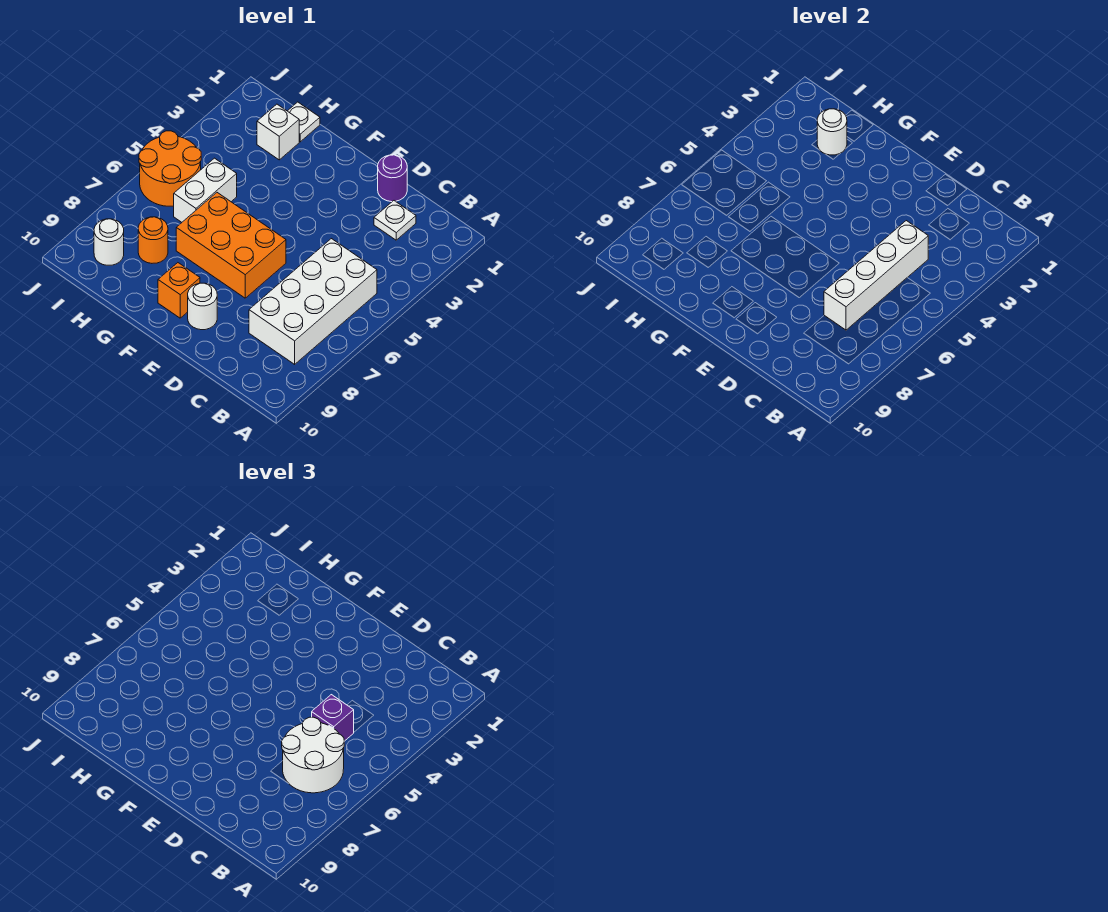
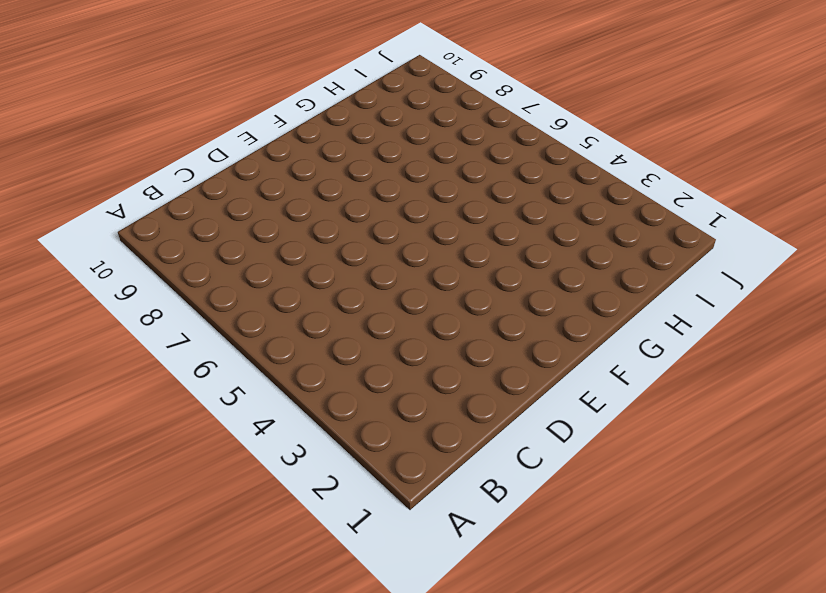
none -> white brick B5:C8 level 1
none -> white plate C2 level 1
none -> purple round brick D1 level 1

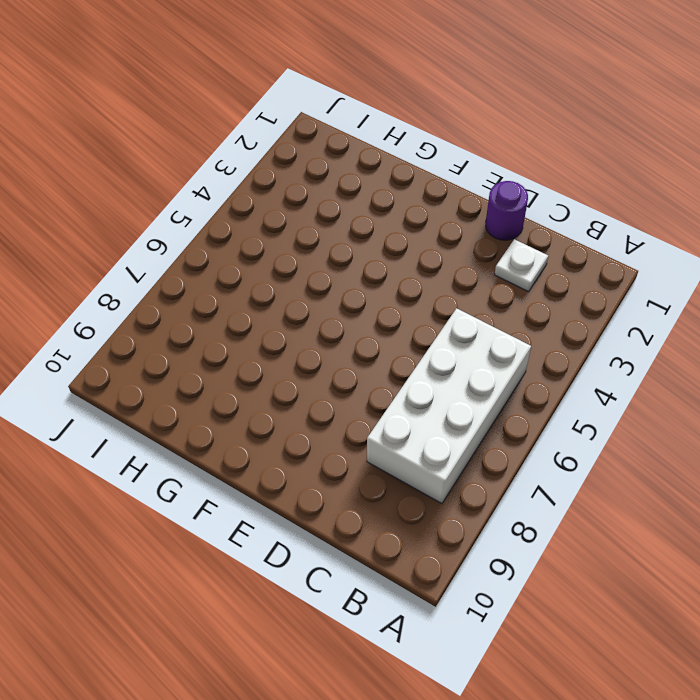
none -> orange brick E6:G7 level 1
none -> white round brick E9 level 1
none -> orange brick F9 level 1

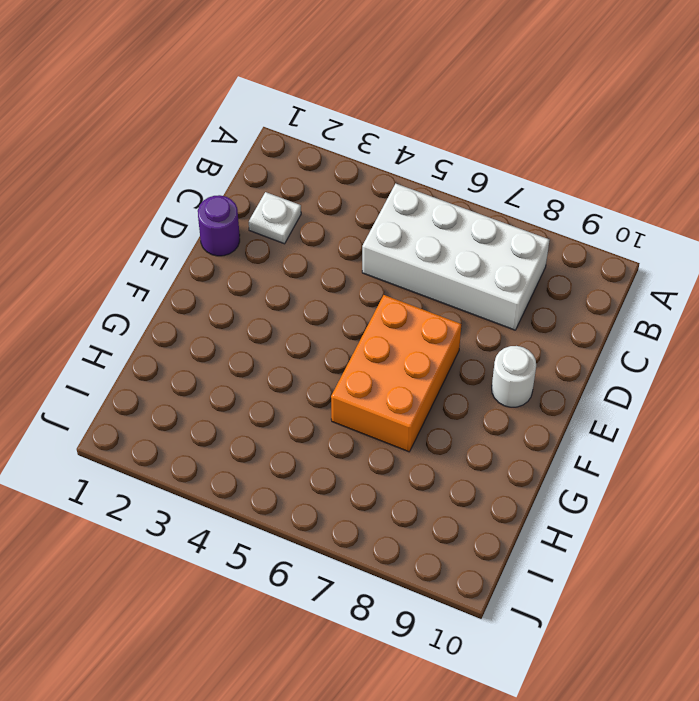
none -> orange brick F9 level 1
none -> white plate H1 level 1
none -> white brick H2 level 1

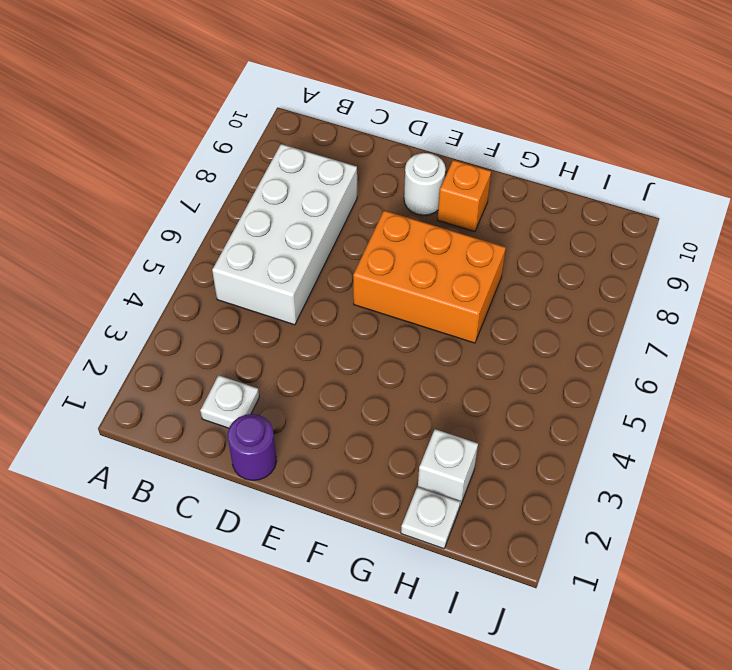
none -> white brick H5:H6 level 1
none -> orange round brick H8 level 1
none -> orange round brick I5:J6 level 1

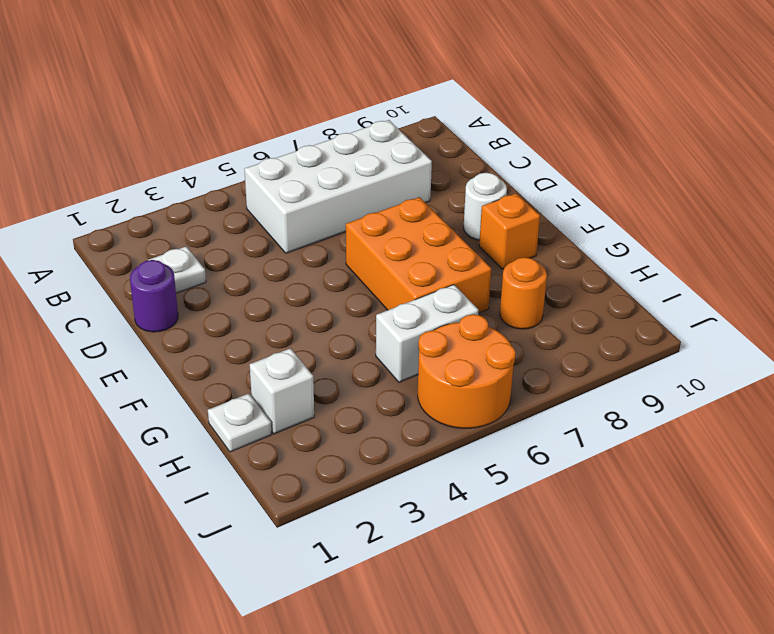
none -> white round brick I9 level 1
none -> white brick C4:C7 level 2
none -> white round brick H2 level 2

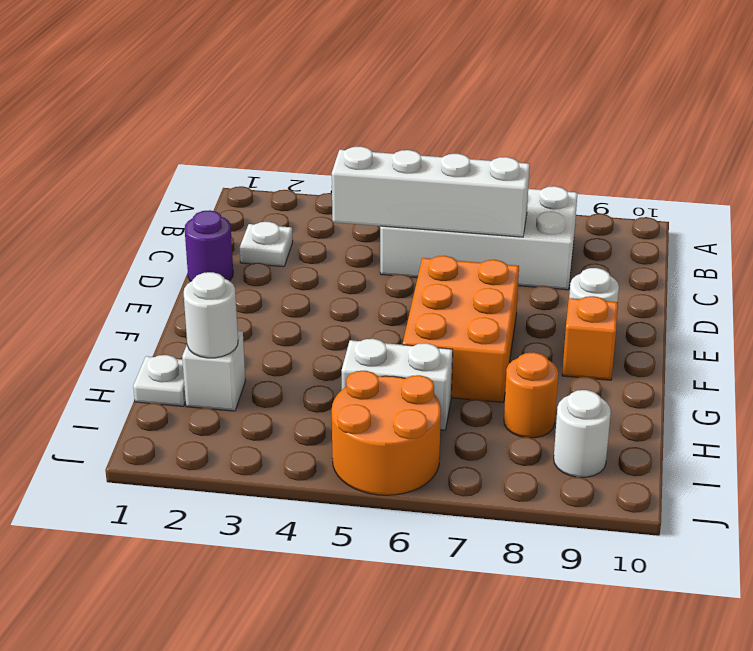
none -> white round brick B6:C7 level 3
none -> purple brick C5 level 3

